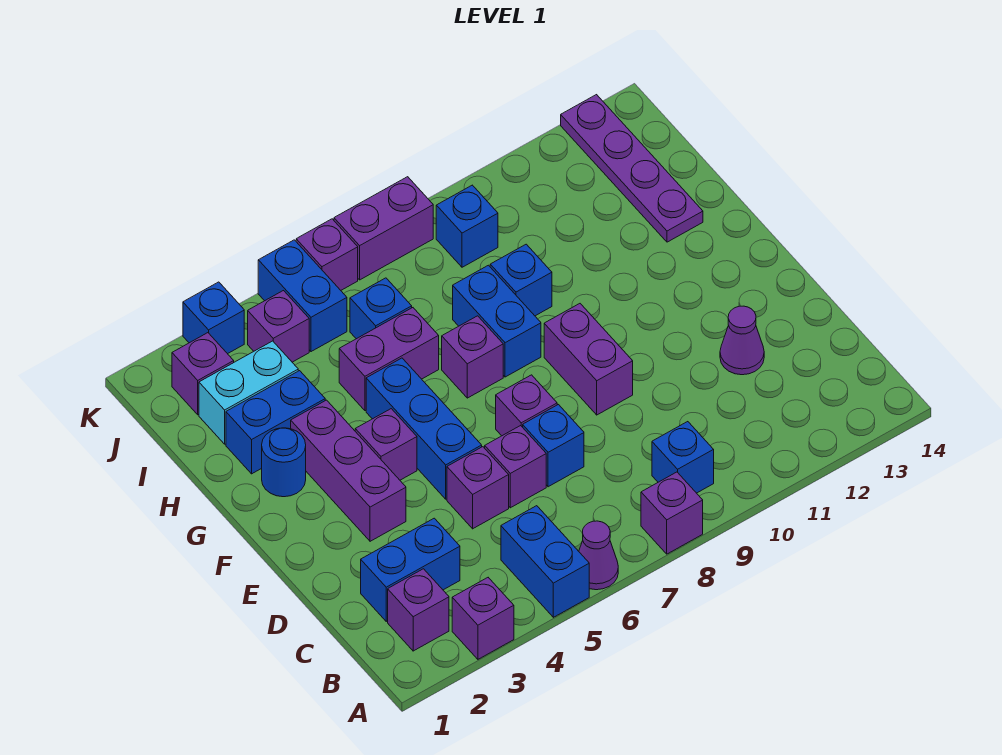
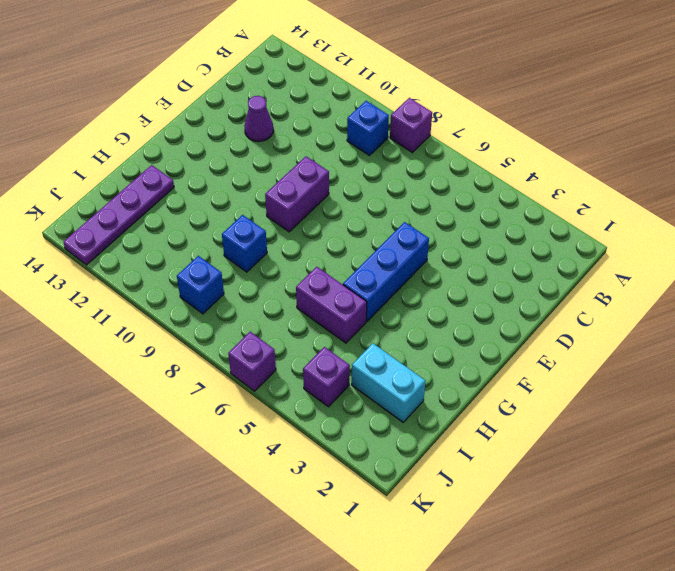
none -> purple brick A3 level 1
none -> blue brick A5:B5 level 1
none -> purple cone A6 level 1
none -> purple brick B2 level 1

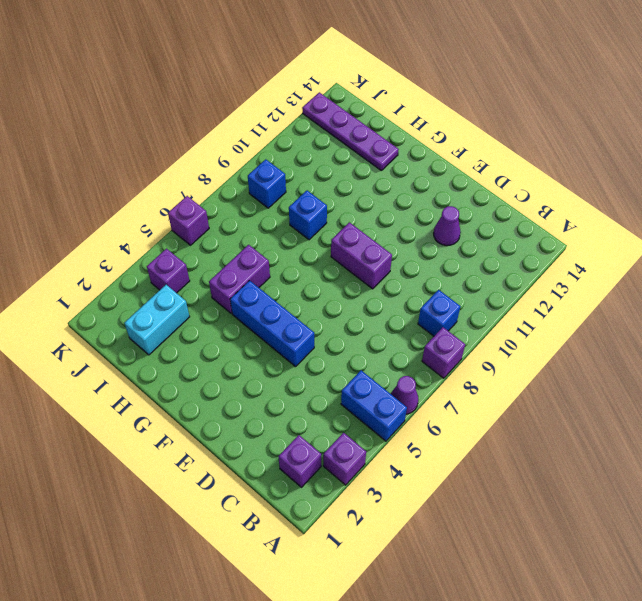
none -> blue brick C2:C3 level 1
none -> purple brick D5 level 1
none -> purple brick D6 level 1
none -> blue brick D7 level 1

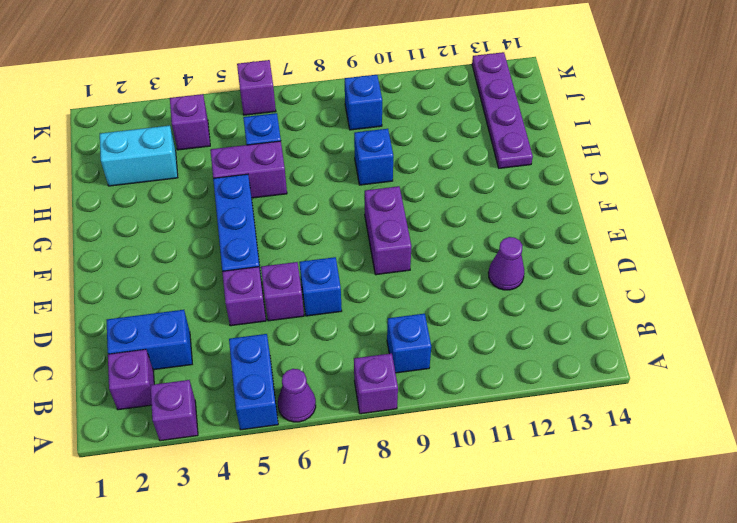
none -> purple brick E3:G3 level 1
none -> purple brick E7 level 1
none -> purple brick F4 level 1
none -> blue round brick G2 level 1

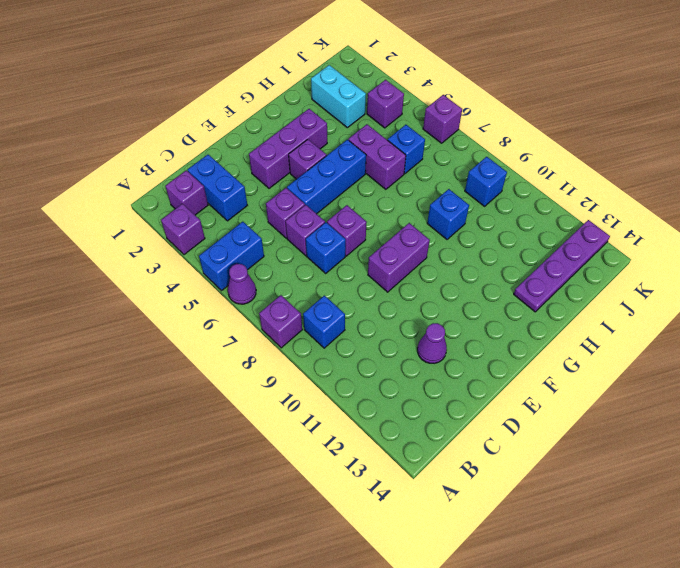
none -> blue round brick G2 level 1
none -> purple brick G7 level 1
none -> blue brick G8:H8 level 1
none -> blue brick H2:H3 level 1

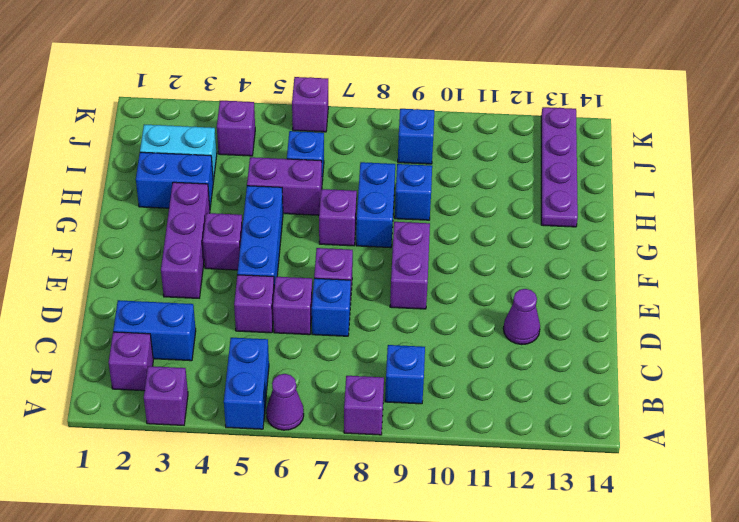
none -> blue round brick G2 level 1
none -> purple brick J2 level 1
none -> blue brick J5:K5 level 1
none -> blue brick K3 level 1

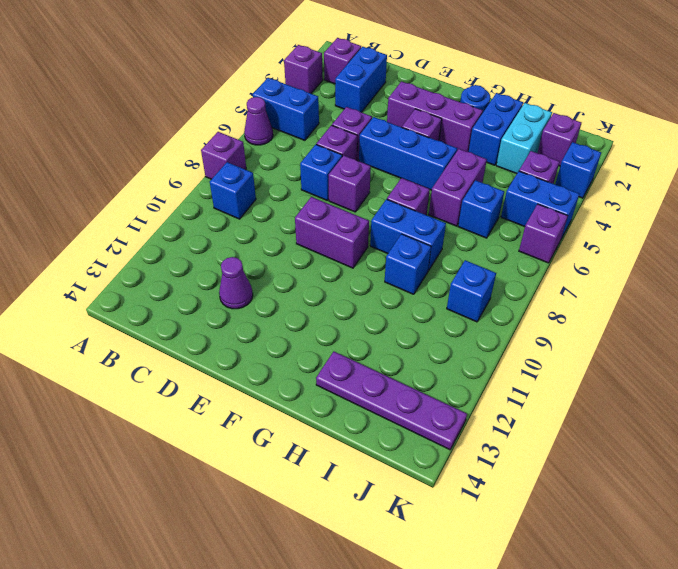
none -> purple brick K7:K8 level 1

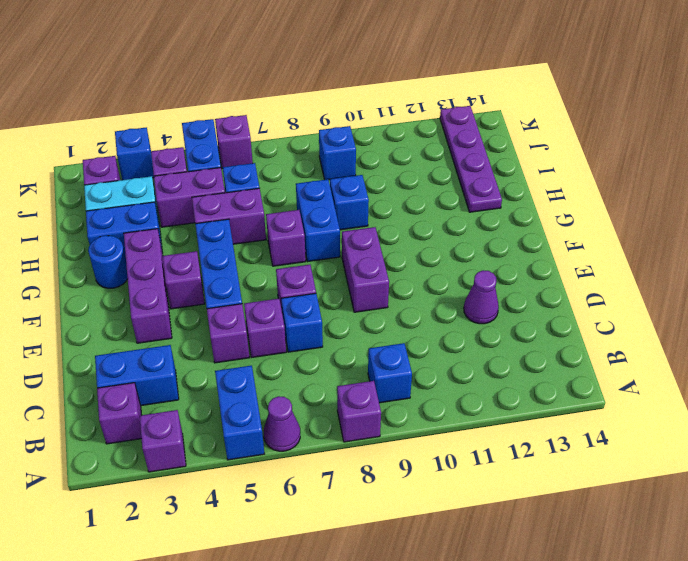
purple brick I4:I5 level 1 -> purple brick K7:K8 level 1

